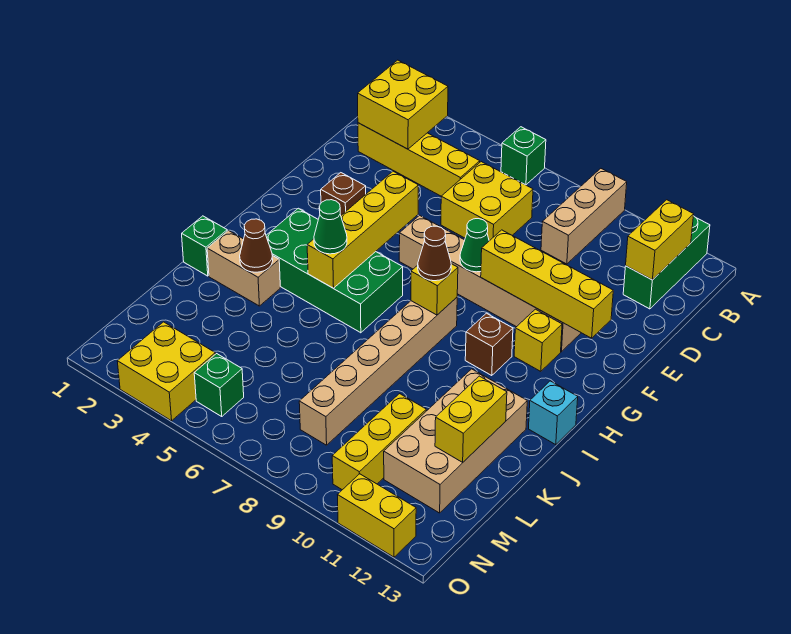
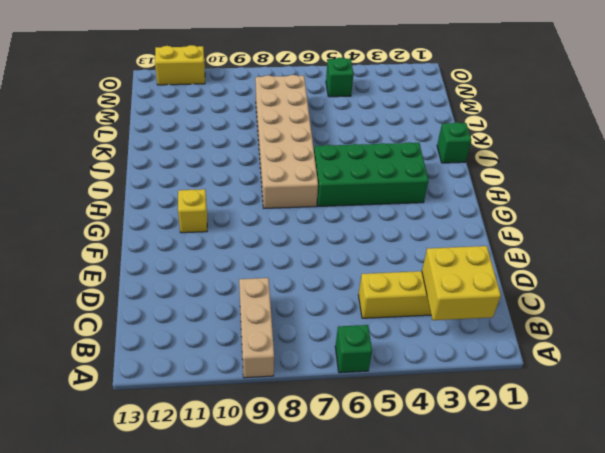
tan brick H7:M8 level 1 -> tan brick H8:M8 level 1
none -> green brick A12:C12 level 1
none -> yellow brick C6:D7 level 1
none -> brown brick F3 level 1

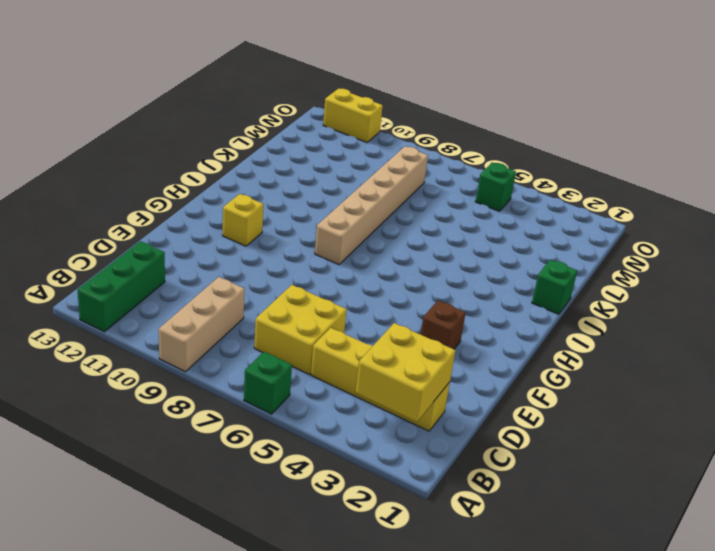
none -> tan brick F6:F11 level 1
none -> green brick H3:I6 level 1
none -> brown brick H10 level 1

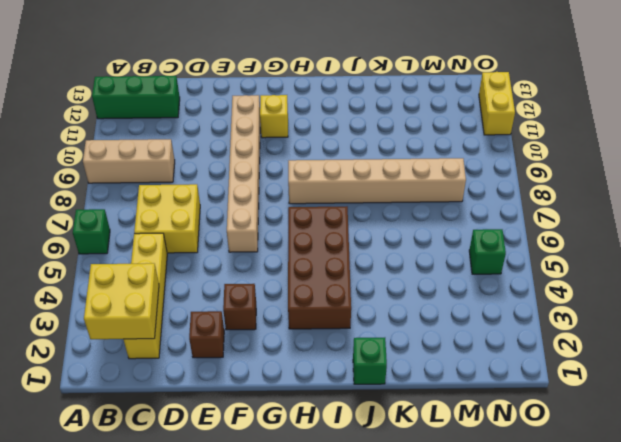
brown brick E2 level 1 -> brown brick H10 level 1
brown brick H3:I6 level 1 -> green brick H3:I6 level 1
none -> cyan brick I13 level 1
none -> tan brick J2:J3 level 1
none -> tan brick J11:M12 level 1

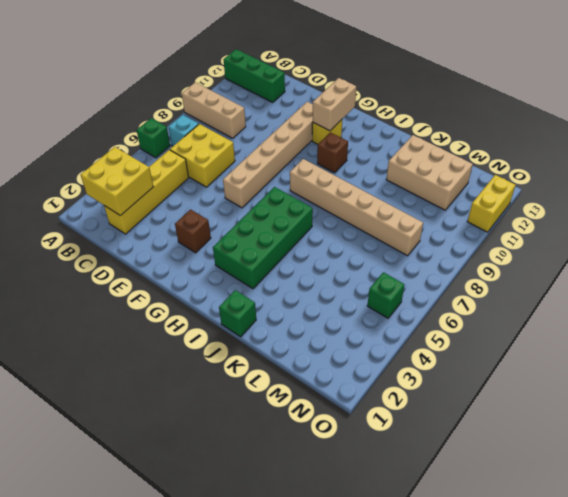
cyan brick B7 level 1 -> cyan brick I13 level 1
tan brick G11:G12 level 2 -> tan brick J2:J3 level 1
tan brick K11:M12 level 1 -> tan brick J11:M12 level 1
none -> yellow brick L10:N10 level 1
none -> yellow brick N3:O4 level 1
none -> yellow brick B12:C12 level 2

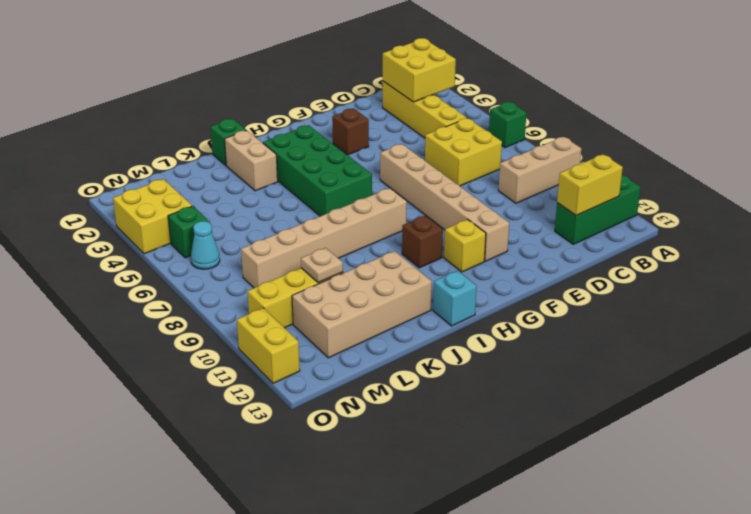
tan plate L10 level 2 -> none
cyan cone N6 level 1 -> none
none -> yellow brick F5:I5 level 2
none -> green cone F8 level 2
none -> yellow brick F9:F12 level 2

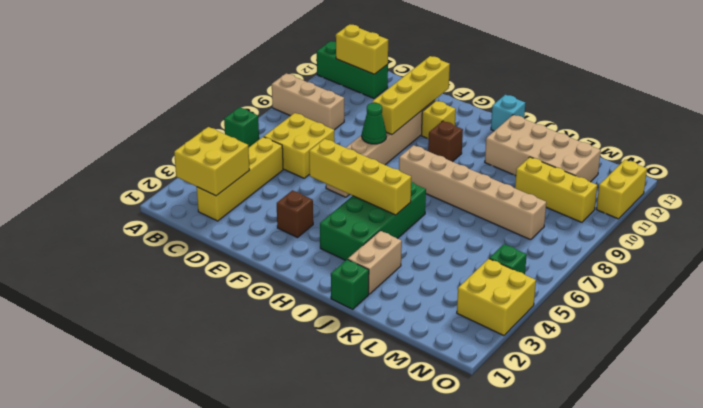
none -> yellow brick H8 level 2
none -> brown cone J3 level 2
none -> yellow brick K12:L12 level 2

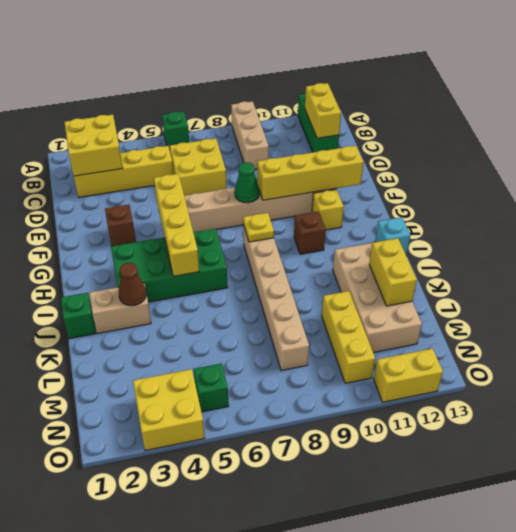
yellow plate H8 level 2 -> yellow brick H8 level 2
none -> brown cone H8 level 3
none -> green cone I5 level 3

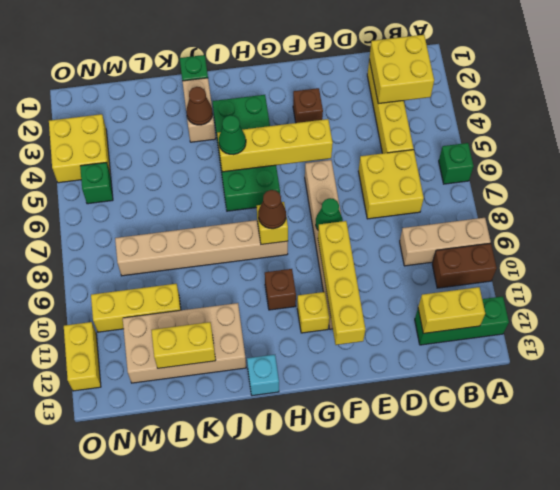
brown brick A10:B10 level 1 -> none

